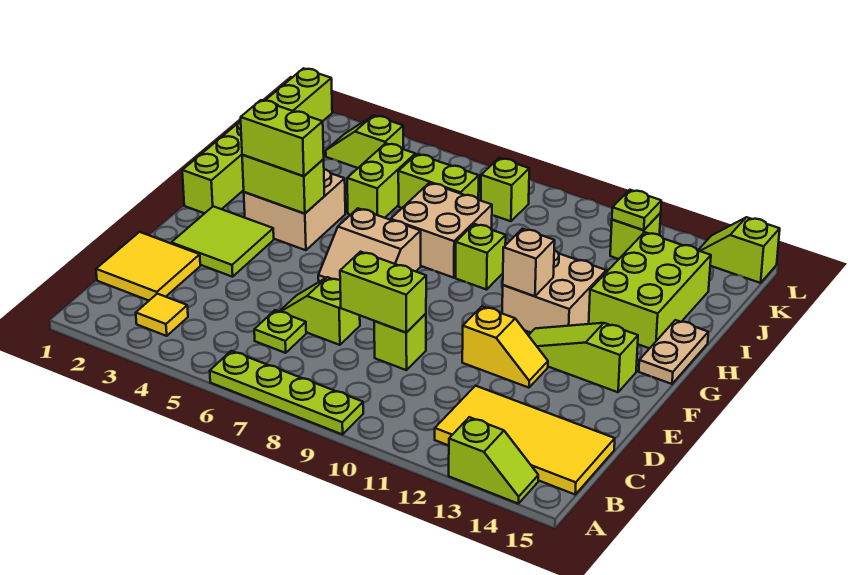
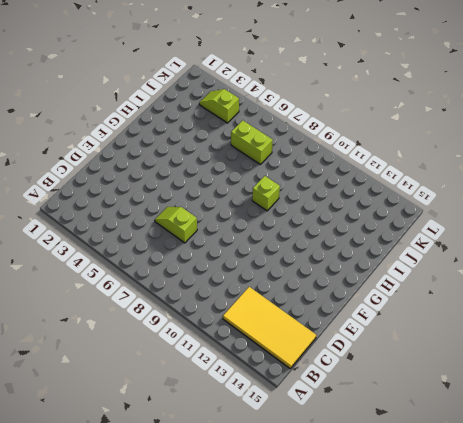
none -> lime plate A6:A9 level 1
none -> lime slope A13:A14 level 1 top 13
none -> yellow tile B3 level 1
none -> yellow tile C1:D2 level 1

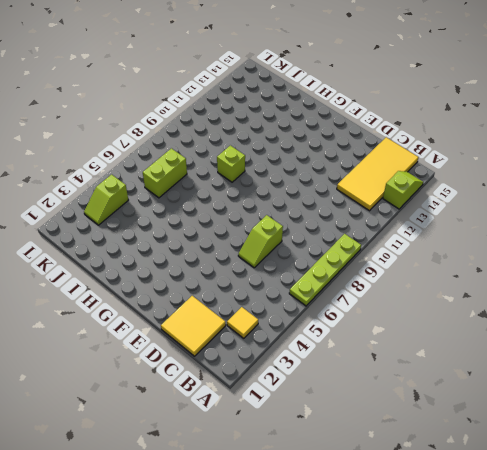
none -> lime plate C6 level 1
none -> lime brick D9 level 1
none -> lime tile E2:F3 level 1
none -> yellow slope E11:E12 level 1 top 11

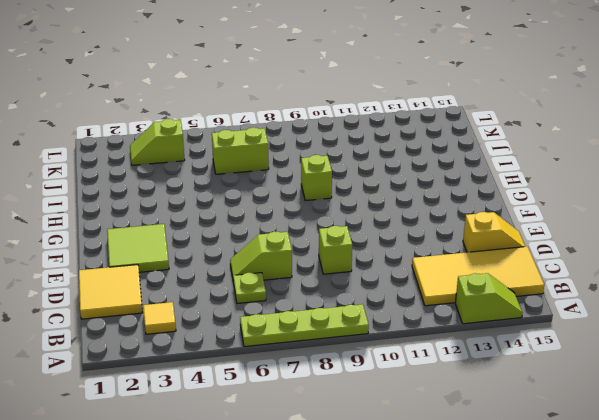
yellow slope D14:D15 level 1 top 14 -> yellow slope E11:E12 level 1 top 11
none -> tan slope F6:G7 level 1 top G
none -> lime slope F12:F14 level 1 top 14
none -> lime brick G1:L1 level 1
none -> tan brick G3:H4 level 1

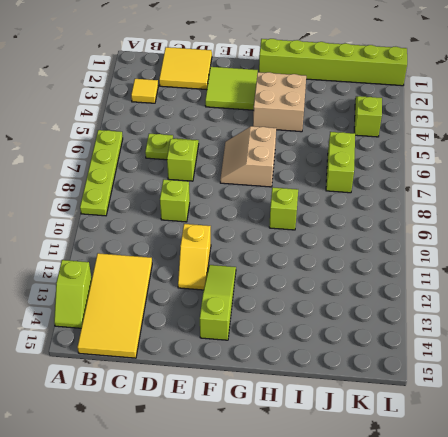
none -> tan brick G11:H12 level 1
none -> tan plate G15:H15 level 1
none -> tan brick H7:I8 level 1
none -> lime brick H13:J14 level 1

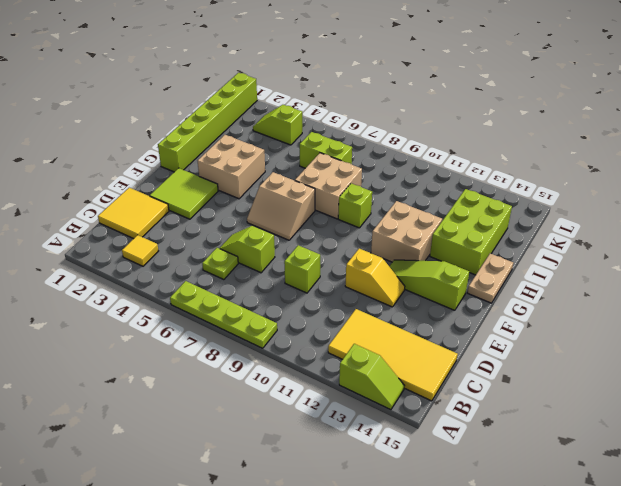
none -> lime brick I5:J5 level 1
none -> lime brick K8 level 1
none -> lime brick K12 level 1
none -> lime slope L14:L15 level 1 top 15

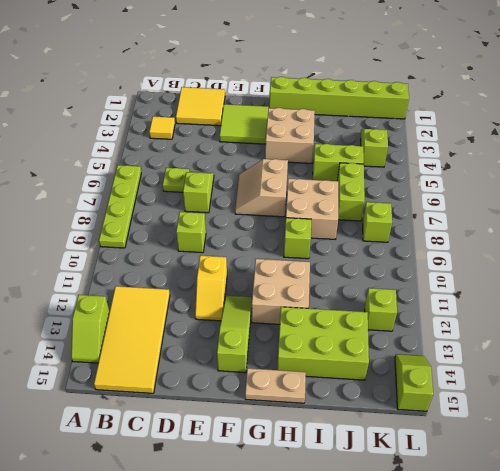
none -> lime brick D8:D9 level 2
none -> lime brick G3:G4 level 2
none -> tan brick G11 level 2
none -> lime plate K12 level 2

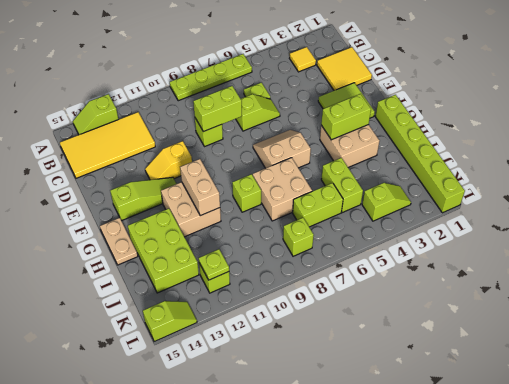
tan brick G11:H11 level 2 -> tan brick G11 level 2
none -> lime brick G3:G4 level 3

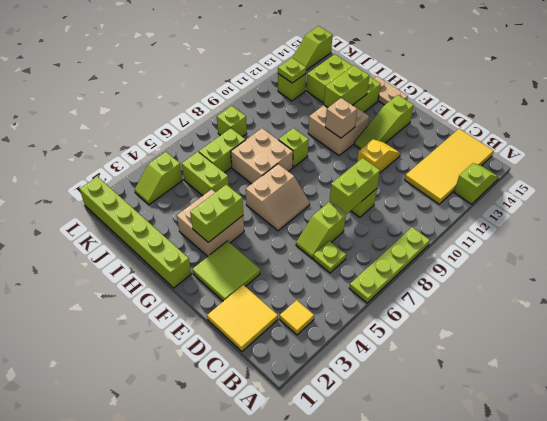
lime brick H12:H13 level 2 -> lime brick G3:G4 level 3

